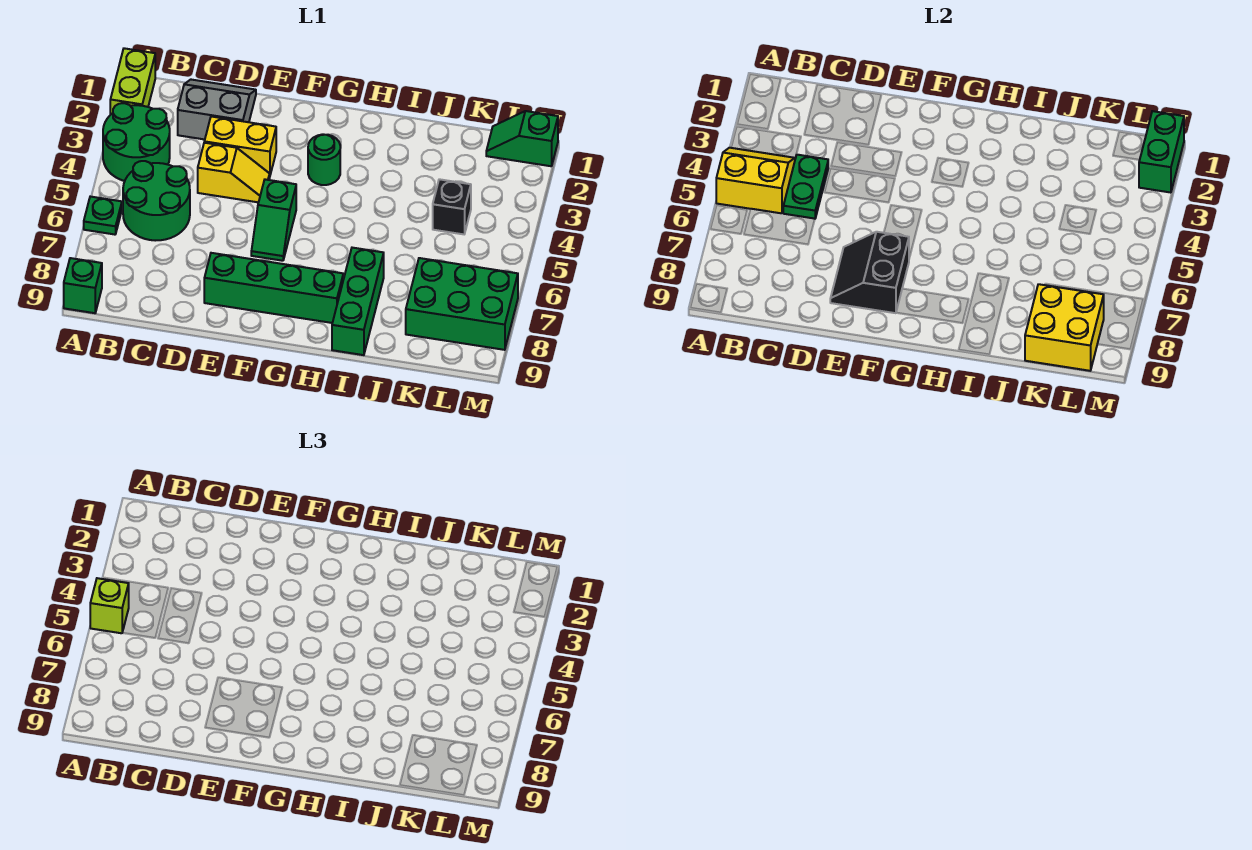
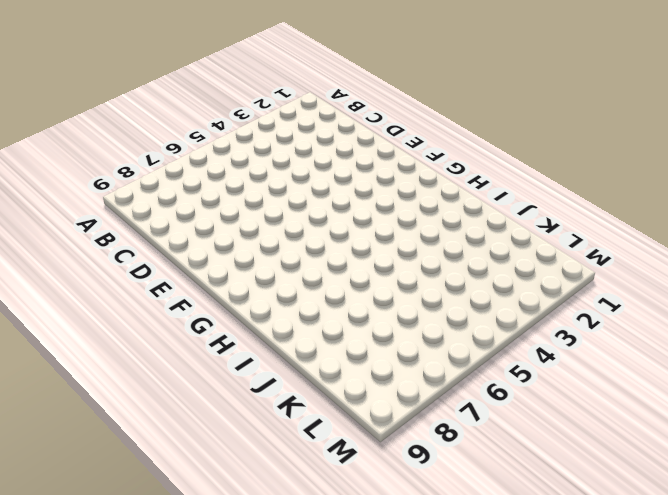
none -> lime brick A1:A2 level 1
none -> green round brick A3:B4 level 1
none -> green plate A6 level 1

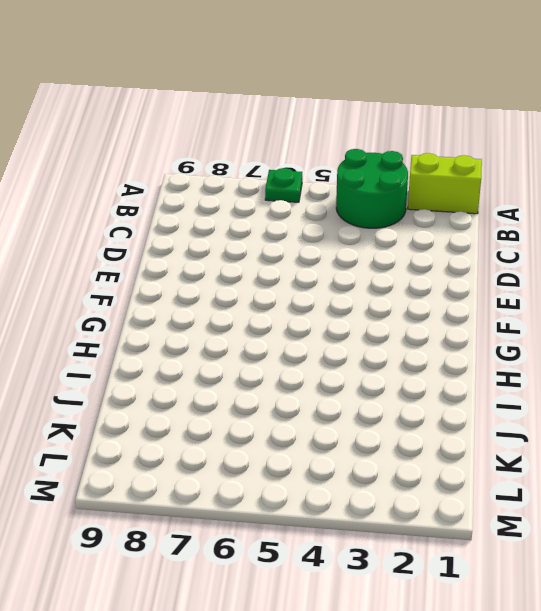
none -> green brick A9 level 1
none -> green round brick B5:C6 level 1
none -> grey slope C1:D2 level 1 top 2

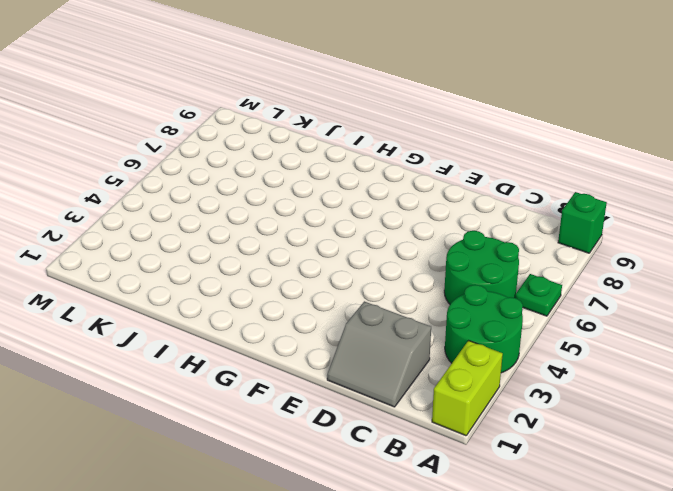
none -> yellow brick D3:E3 level 1
none -> yellow slope D4:E4 level 1 top D
none -> green brick E8:H8 level 1

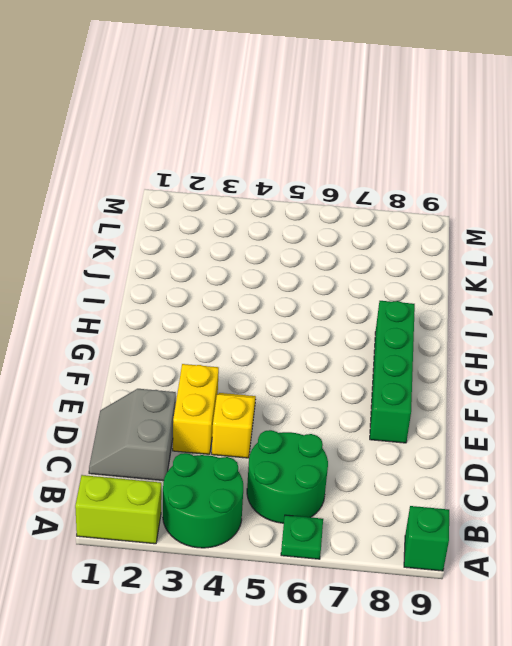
none -> green slope F5:F6 level 1 top 5
none -> green round brick G3 level 1
none -> green brick I7:I9 level 1

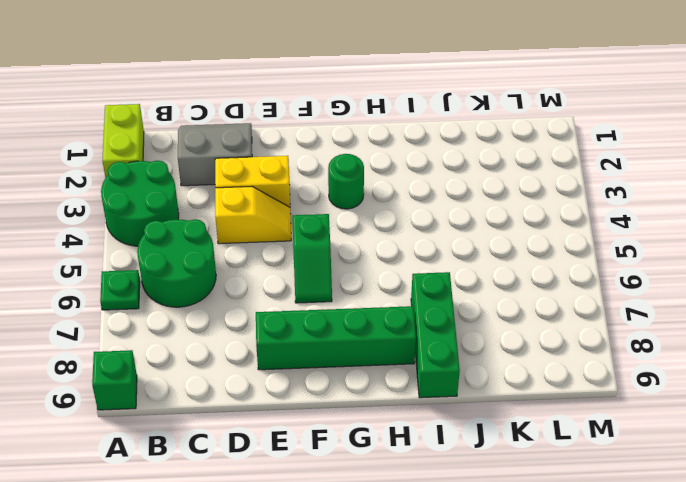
none -> black brick K4 level 1
none -> green brick K7:M8 level 1
none -> green slope L1:M1 level 1 top M

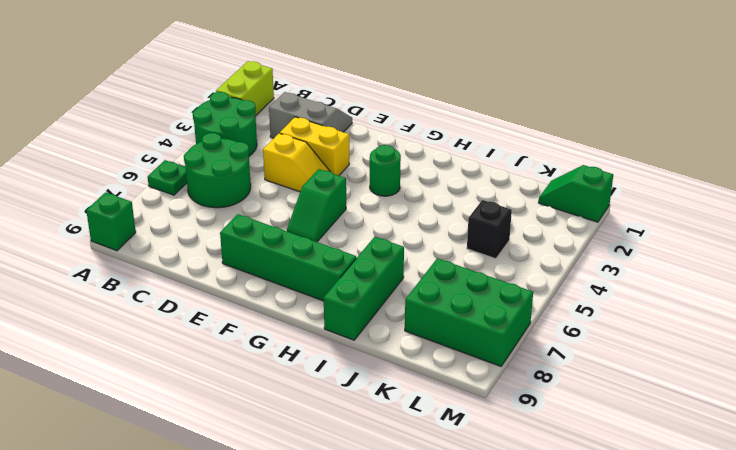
none -> yellow slope A4:B5 level 2 top 5
none -> green plate C4:C5 level 2
none -> black slope E7:F8 level 2 top F

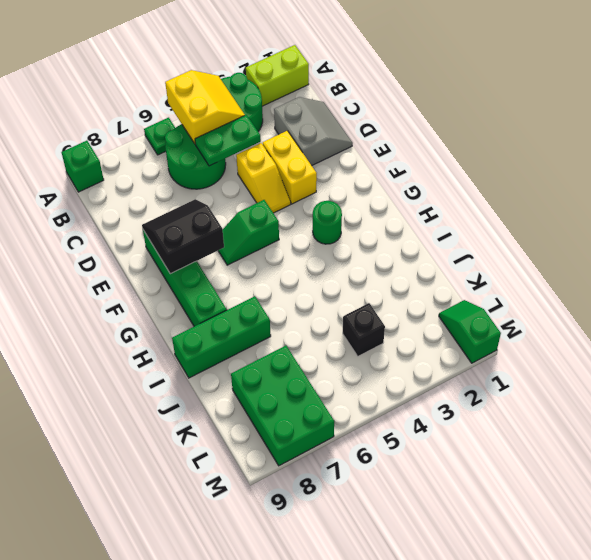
none -> yellow brick K8:L9 level 2
none -> green brick M1:M2 level 2
none -> lime brick A5 level 3

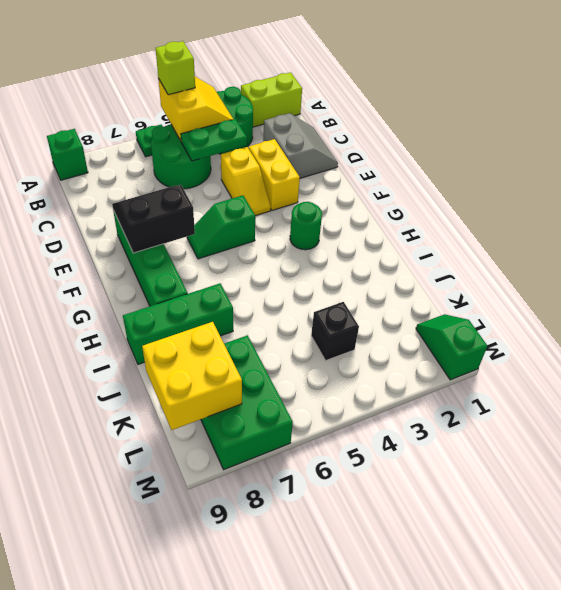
none -> green brick M1:M2 level 2

